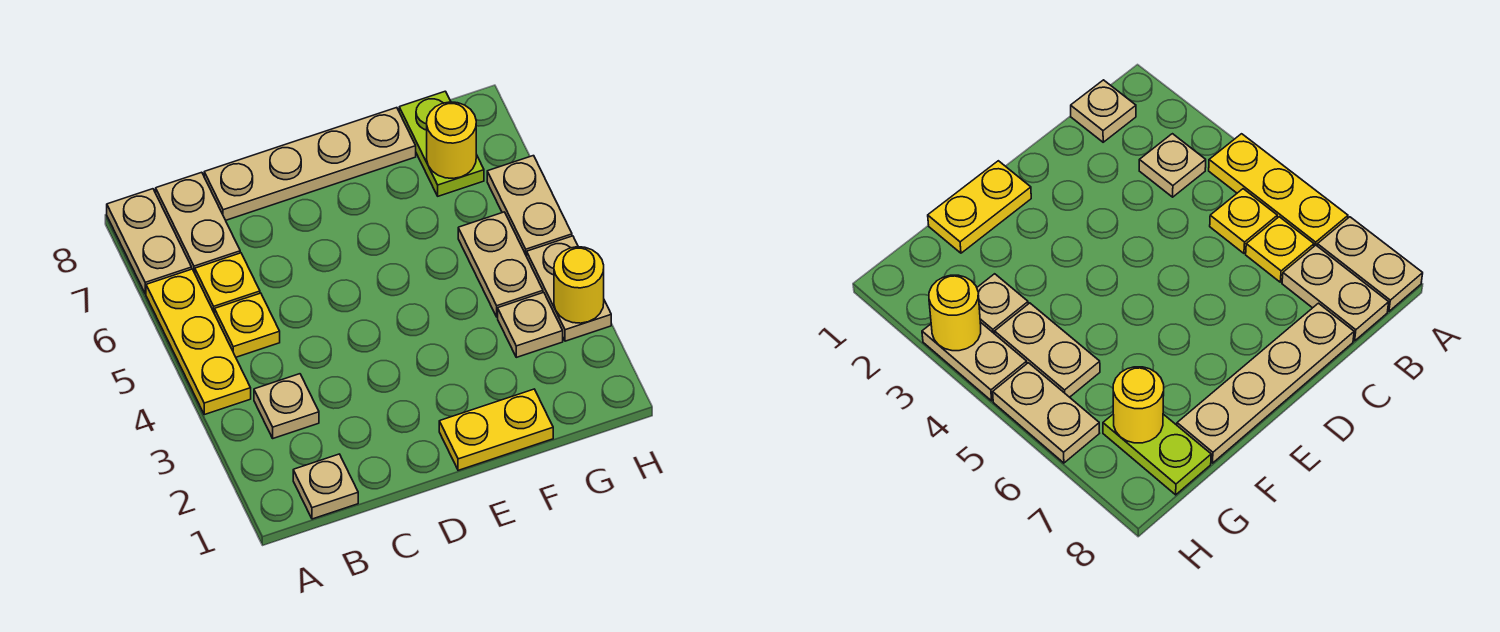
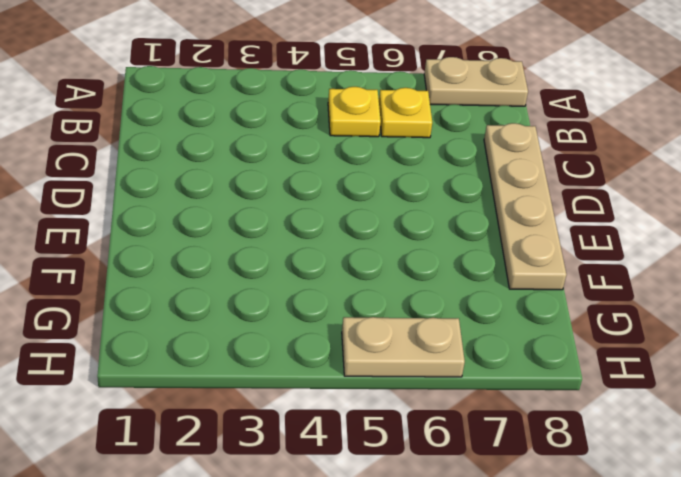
none -> yellow plate A4:A6 level 1
none -> tan plate B1 level 1
none -> tan plate B3 level 1

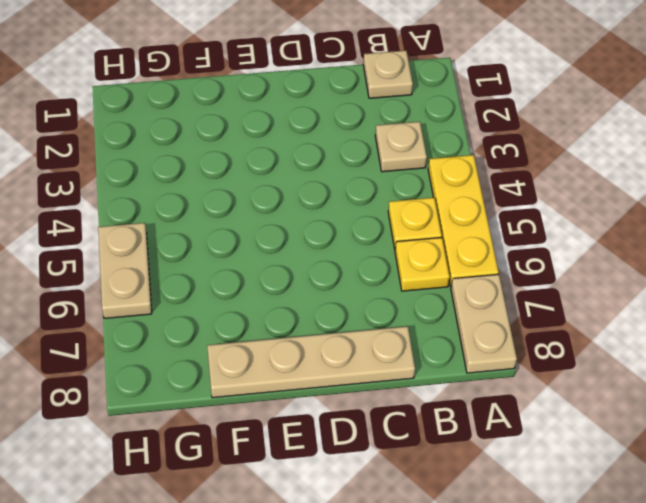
none -> tan plate B7:B8 level 1
none -> yellow plate E1:F1 level 1
none -> tan plate G3 level 1

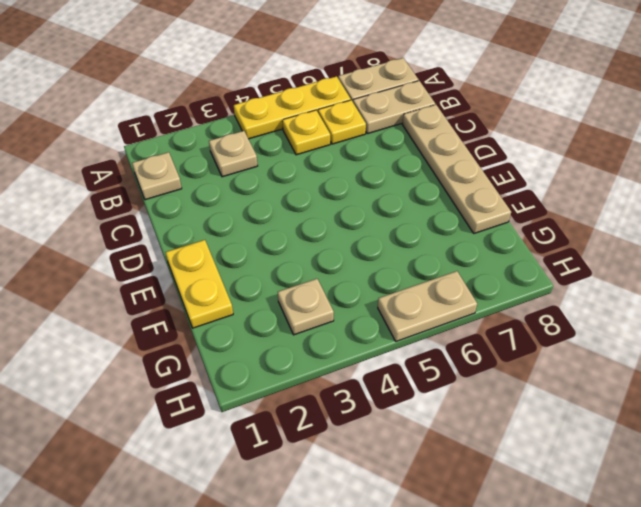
none -> tan plate G4:G5 level 1
none -> lime plate G7:G8 level 1
none -> tan plate H3:H4 level 1

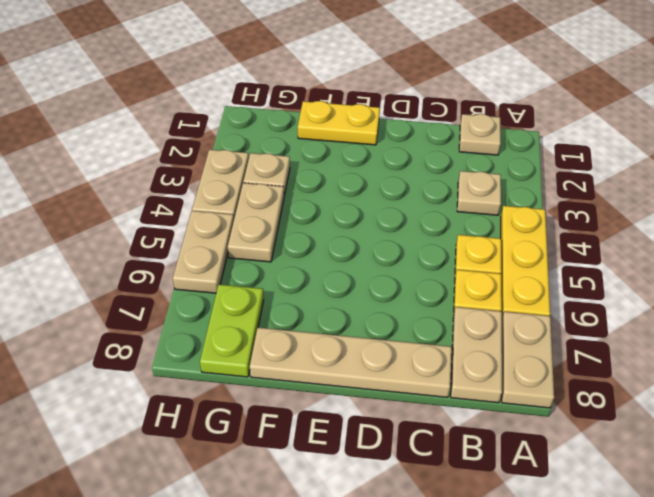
none -> yellow round brick G7 level 2
none -> yellow round brick H3 level 2

